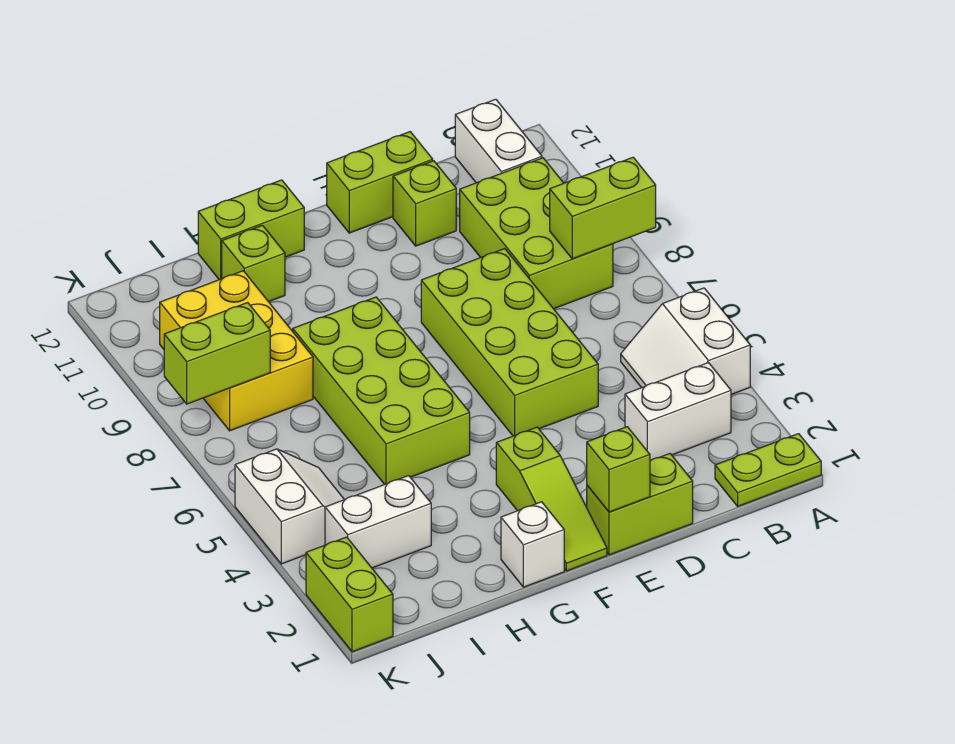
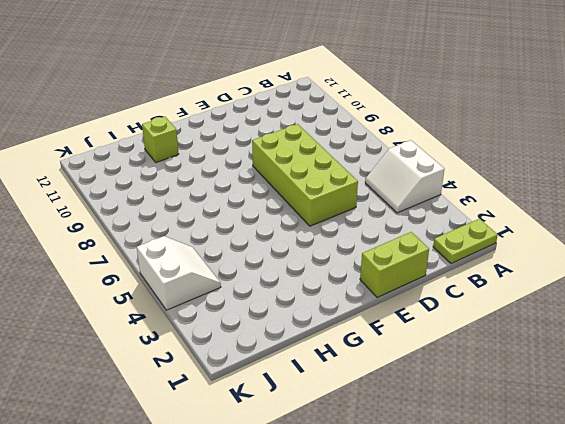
none -> white brick B3:C3 level 1
none -> lime brick B8:C10 level 1
none -> white brick B11:B12 level 1

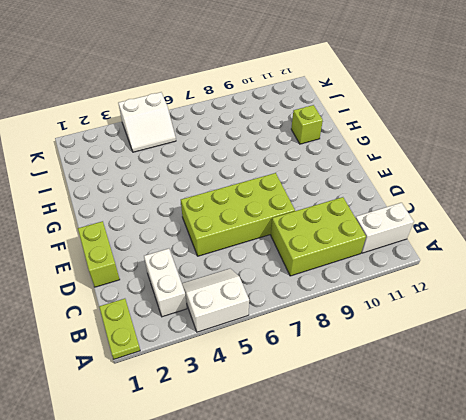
none -> lime brick D11 level 1
none -> lime brick D12:E12 level 1
none -> lime slope F1:F3 level 1 top 3

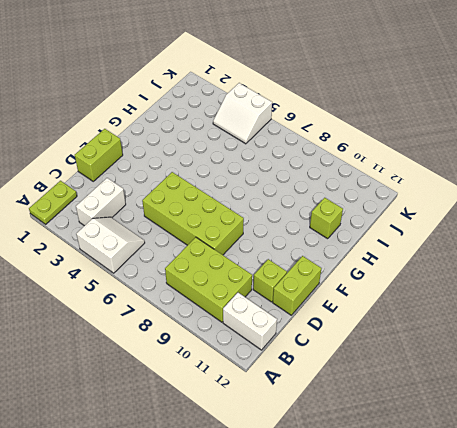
none -> lime slope F1:F3 level 1 top 3
none -> white brick G1 level 1
none -> lime brick G5:H8 level 1

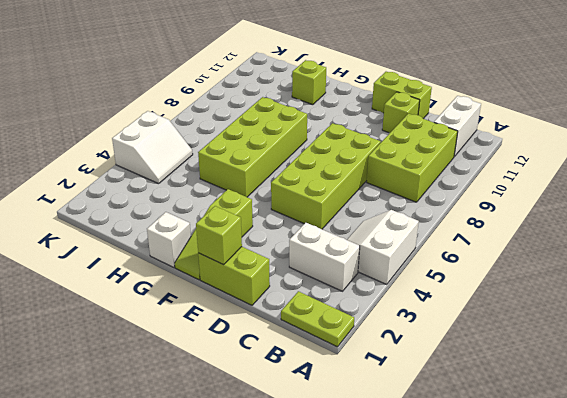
none -> lime brick G12:H12 level 1
none -> white brick I3:J3 level 1
none -> yellow brick I8:J10 level 1

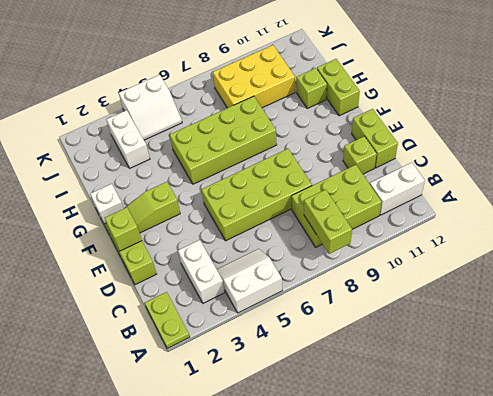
none -> lime brick K1:K2 level 1
none -> lime brick J8:K8 level 2

